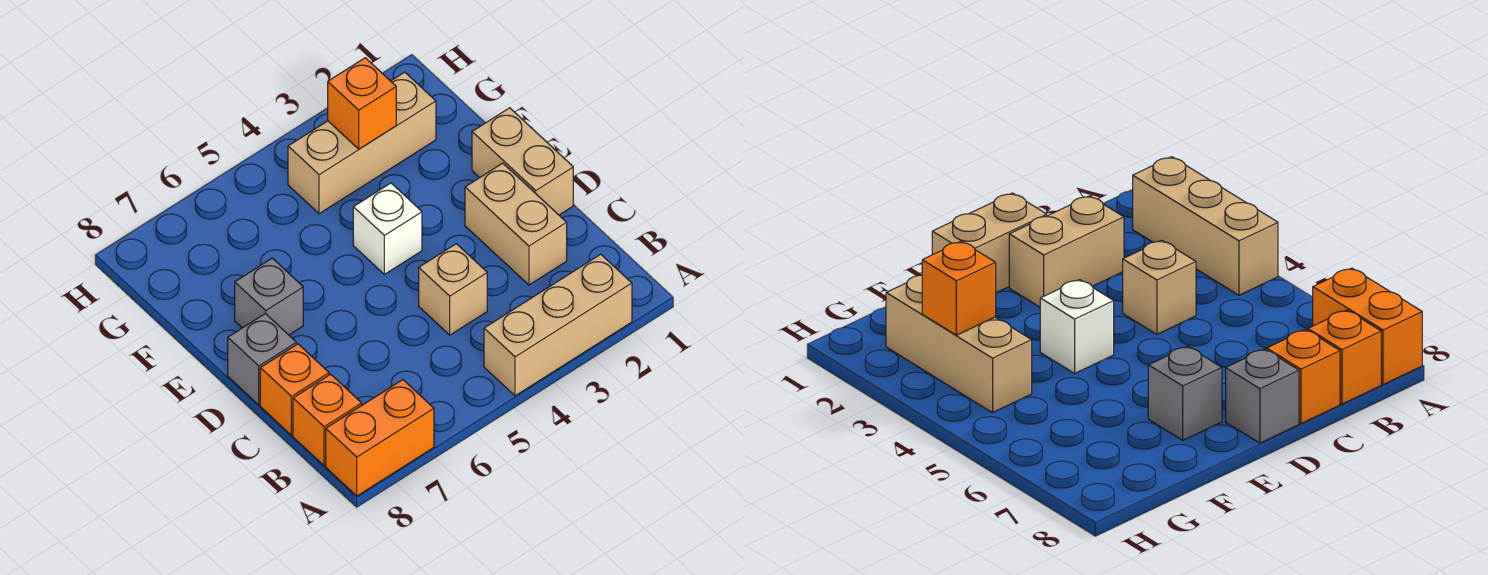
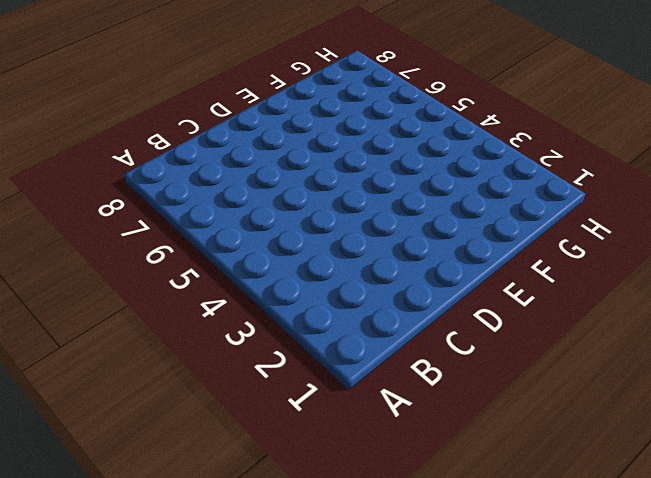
none -> tan brick A2:A4 level 1
none -> orange brick A7:A8 level 1
none -> orange brick B8 level 1

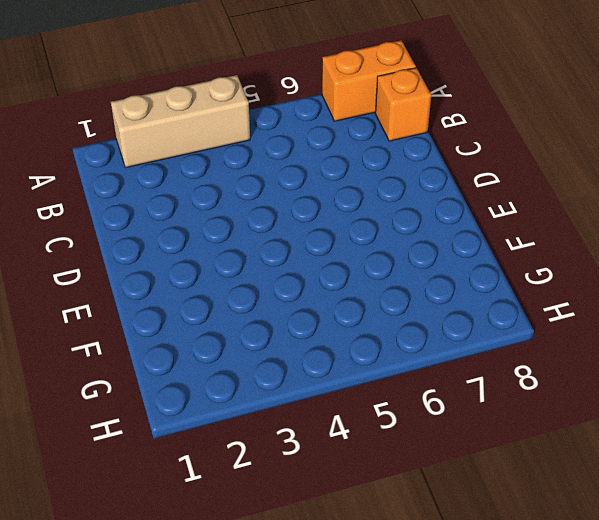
none -> tan brick C2:D2 level 1
none -> tan brick C4 level 1
none -> orange brick C8 level 1

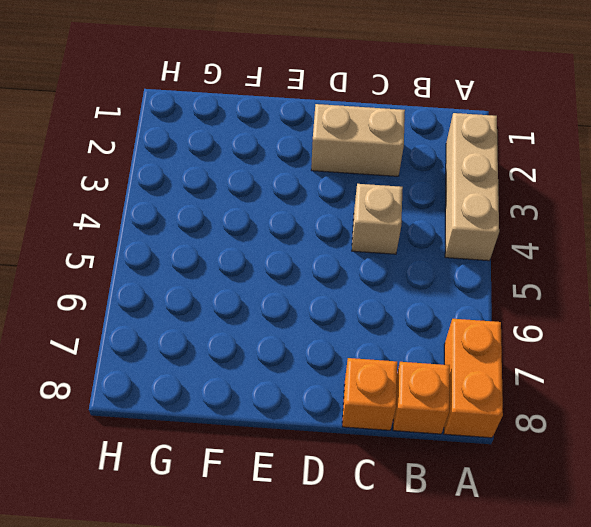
none -> tan brick D1:E1 level 1
none -> grey brick D8 level 1
none -> white brick E4 level 1

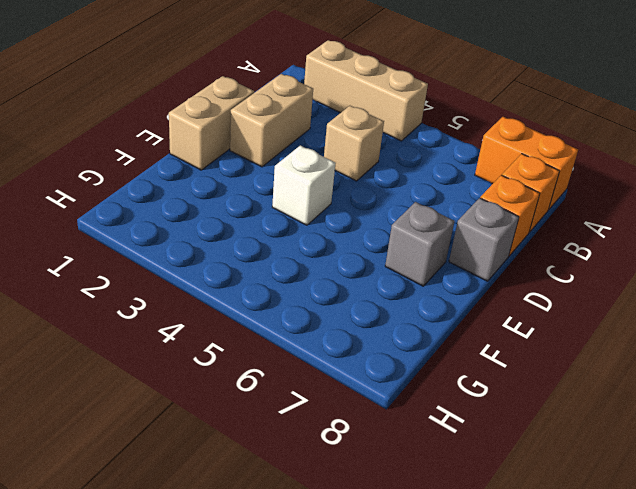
none -> tan brick G2:G4 level 1
none -> orange brick G3 level 2

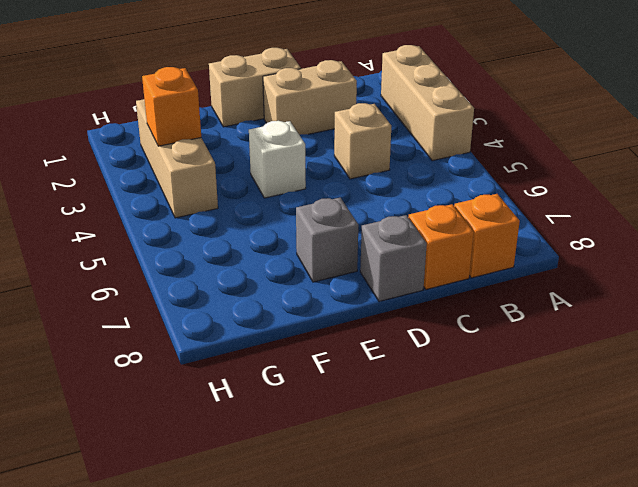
none -> orange brick A7:A8 level 1

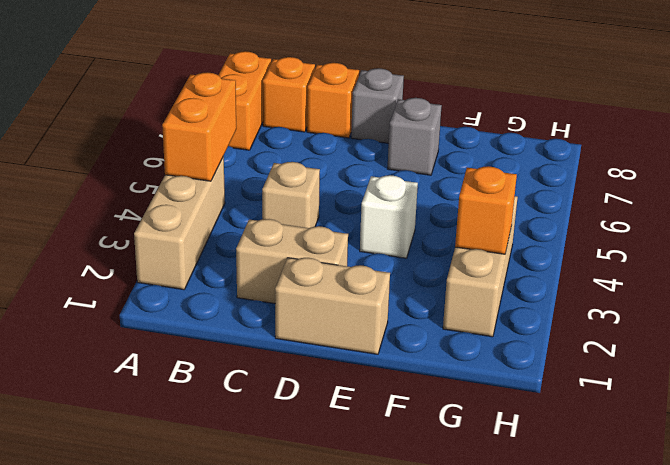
orange brick A4:A5 level 2 -> none

